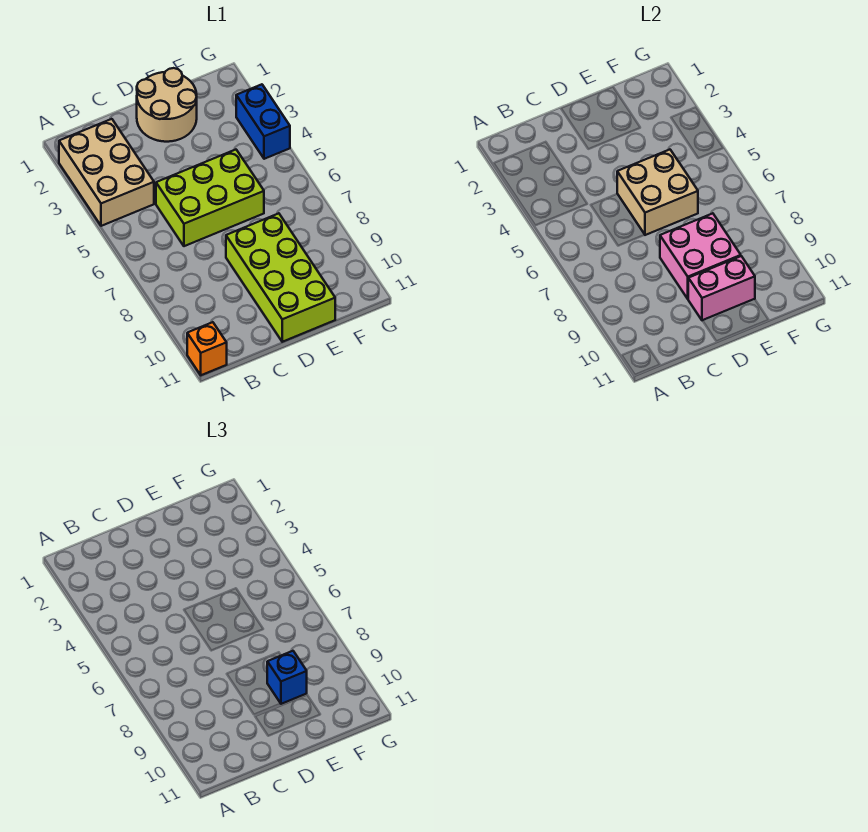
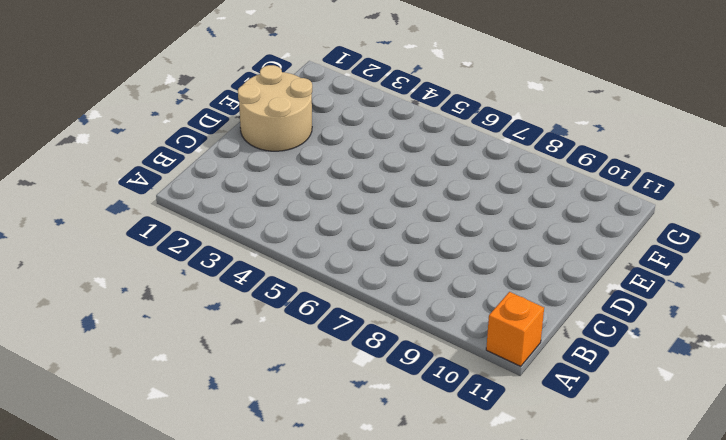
none -> tan brick A2:B4 level 1
none -> lime brick C5:E6 level 1

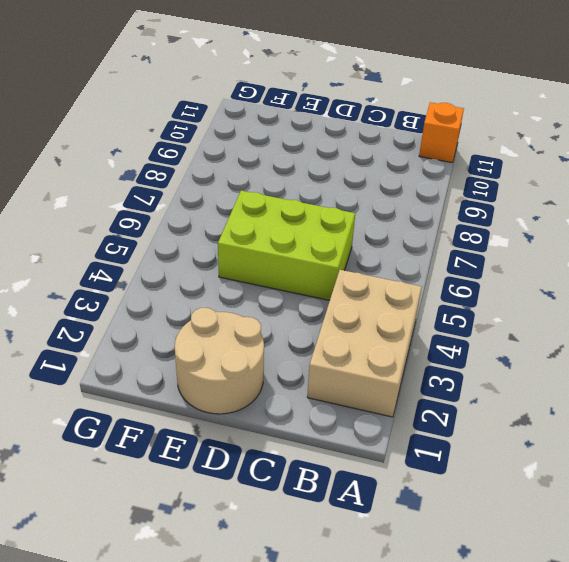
none -> lime brick D8:E11 level 1
none -> blue brick G3:G4 level 1

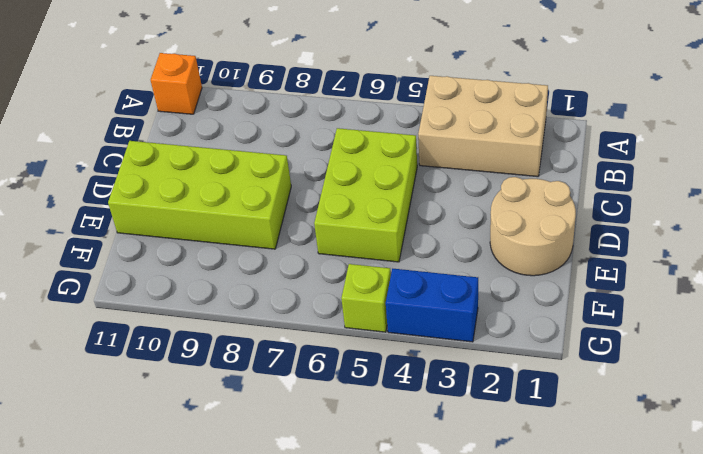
lime brick G5 level 1 -> none
none -> tan brick D5:E6 level 2
none -> pink brick D8:E9 level 2

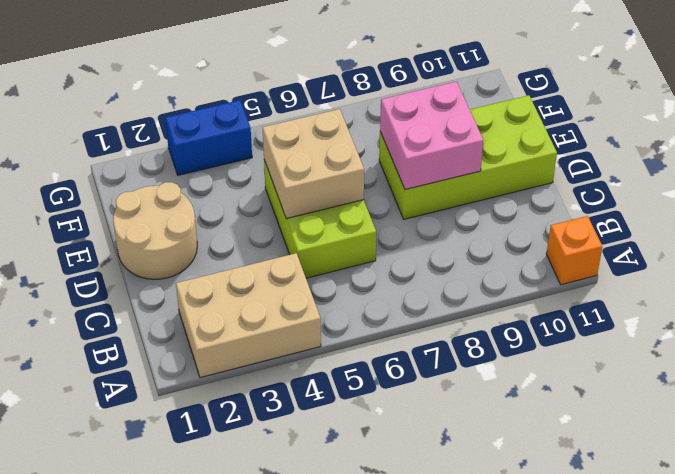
none -> pink brick D10:E10 level 2
none -> blue brick E9 level 3

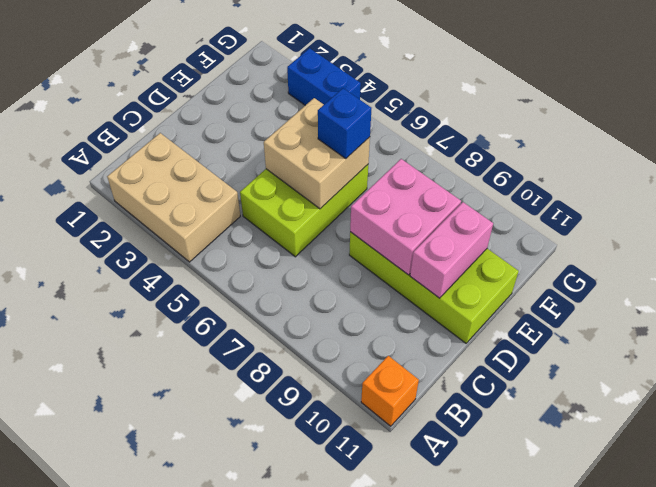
blue brick E6 level 3 -> blue brick E9 level 3
none -> tan round brick D1:E2 level 1

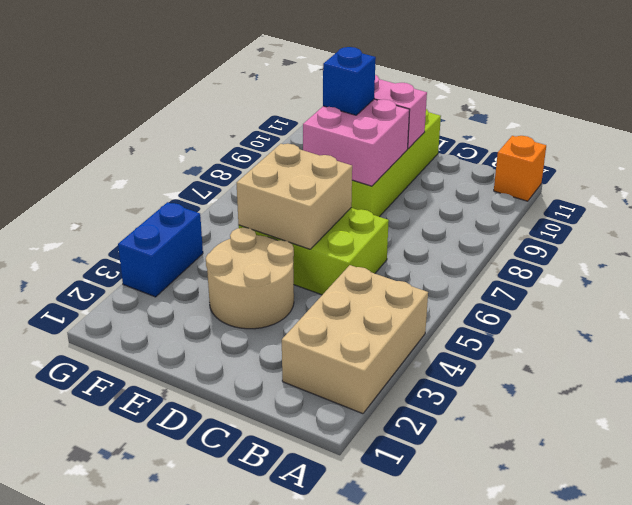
tan round brick D3:E4 level 1 -> tan round brick D1:E2 level 1

